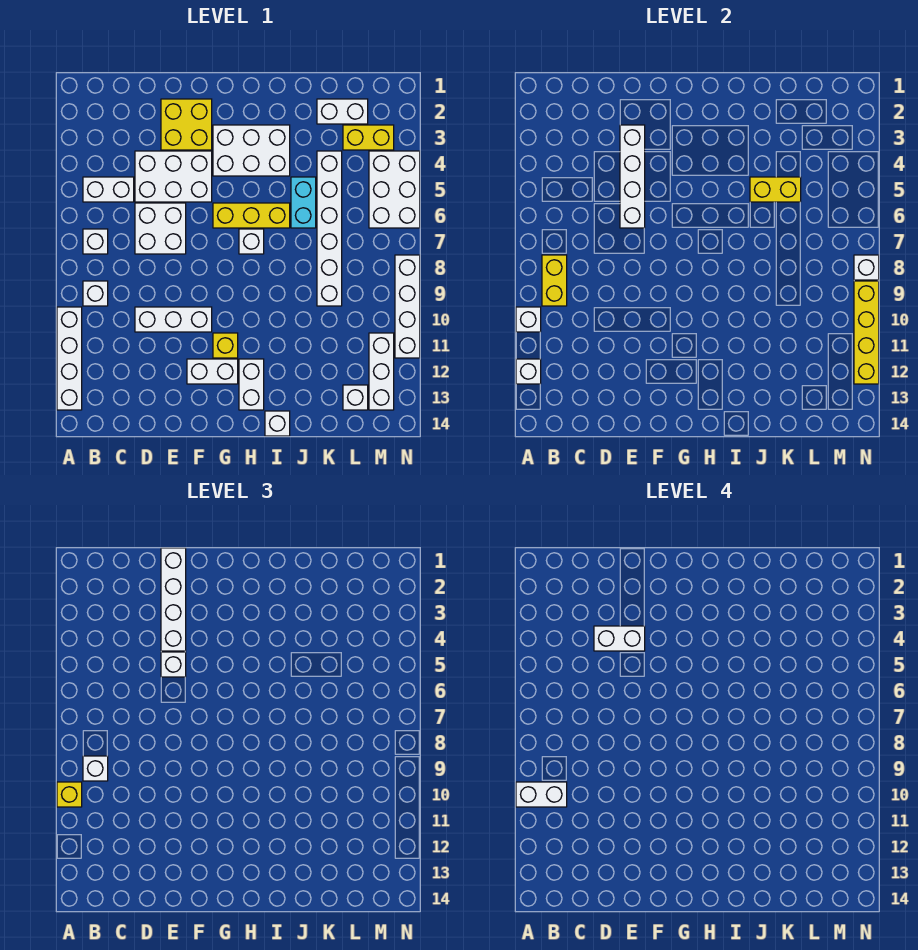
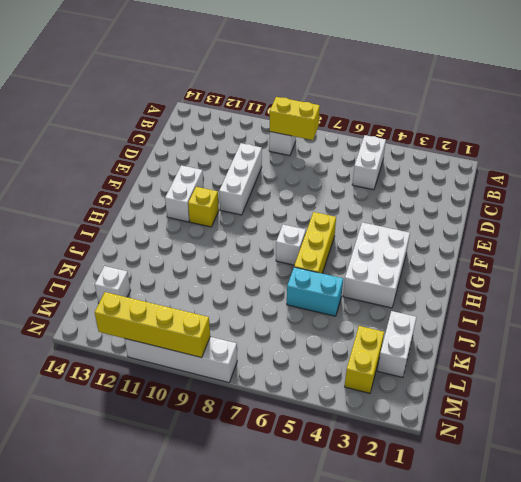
none -> white brick A10:A13 level 1
none -> white brick B7 level 1
none -> white brick D4:F5 level 1
none -> white brick D6:E7 level 1

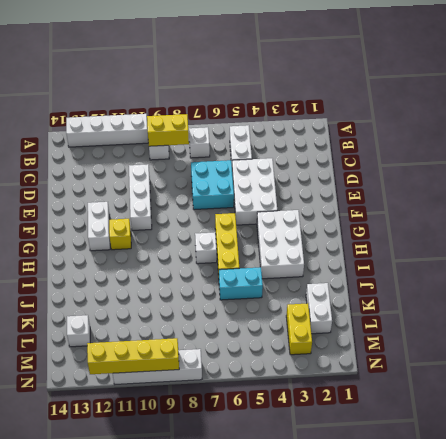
cyan brick D6:E7 level 1 -> white brick D6:E7 level 1
none -> yellow brick E2:F3 level 1
none -> white brick H12:H13 level 1
none -> white brick I14 level 1
none -> white brick K4:K9 level 1

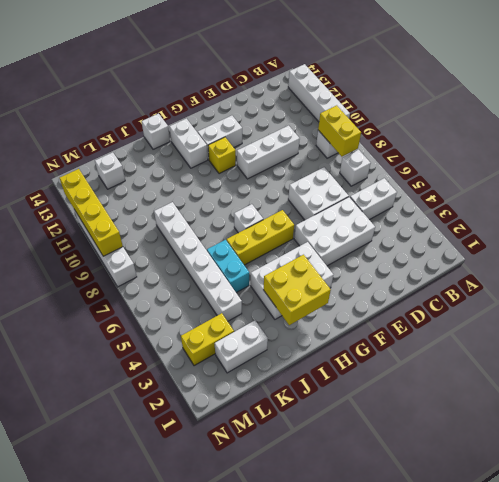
yellow brick H2:I3 level 2 -> yellow brick E2:F3 level 1
none -> white brick M4:N6 level 1
none -> white brick M11:M13 level 1
none -> white brick A10 level 2
none -> white brick A12 level 2

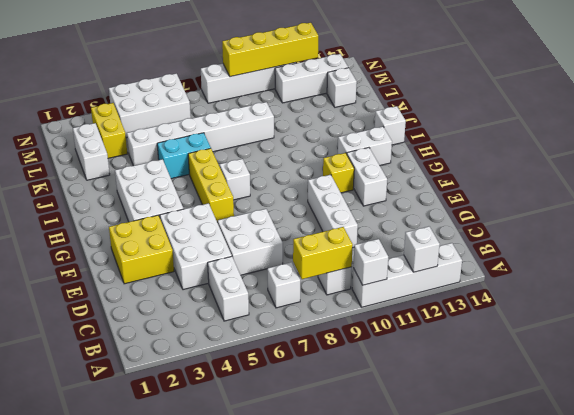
none -> white brick E3:E6 level 2
none -> yellow brick J5:K5 level 2
none -> white brick N8 level 2
none -> yellow brick A10 level 3

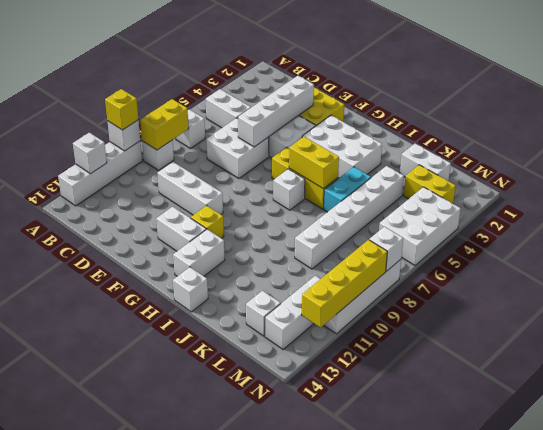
yellow brick H6:I6 level 2 -> yellow brick J5:K5 level 2
none -> white brick B9 level 3
none -> white brick E1:E4 level 3
none -> white brick E5 level 3
none -> white brick A10:B10 level 4

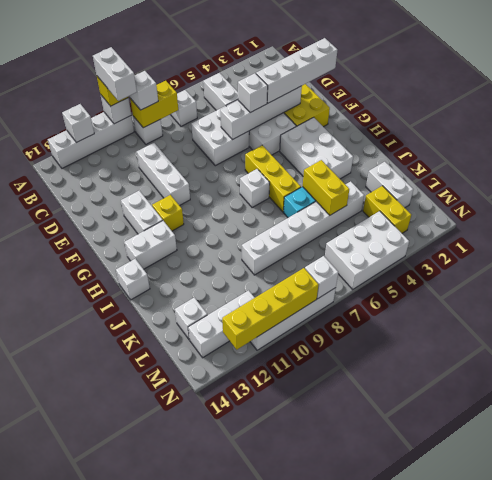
none -> white brick D4:E4 level 4

